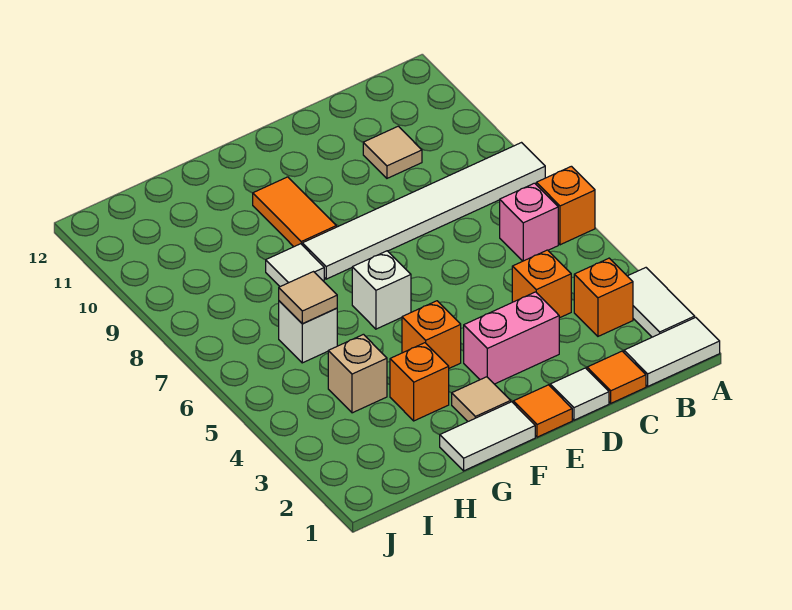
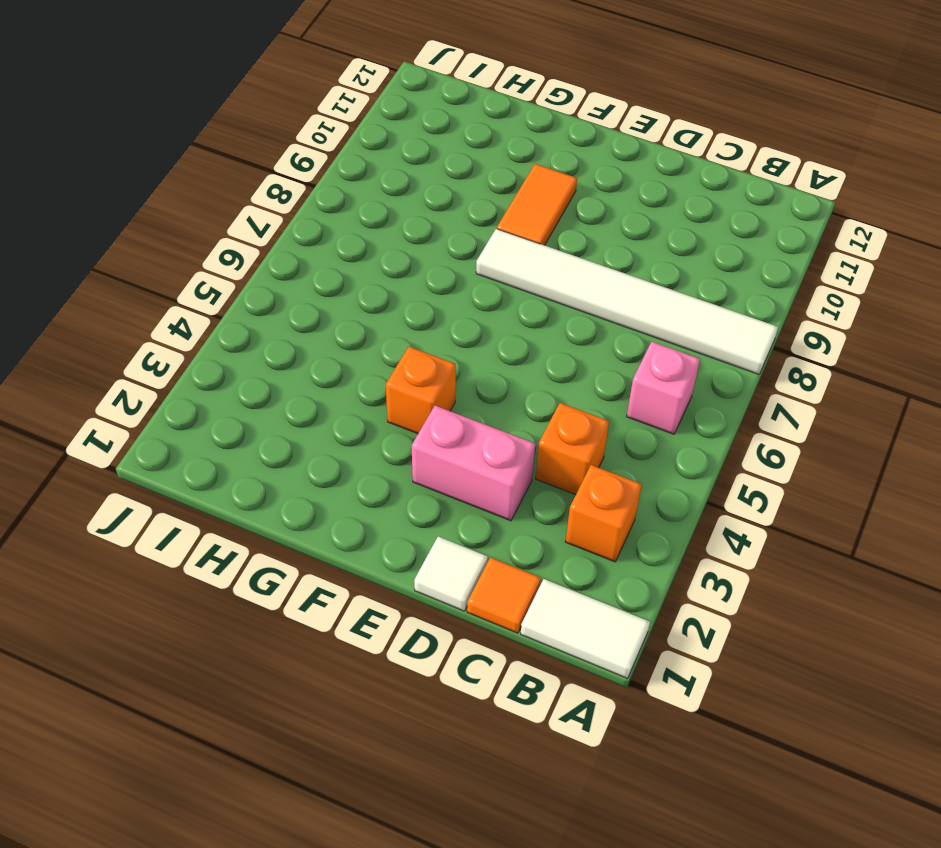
none -> white tile A2:A3 level 1
none -> orange brick A6 level 1
none -> tan tile C10 level 1

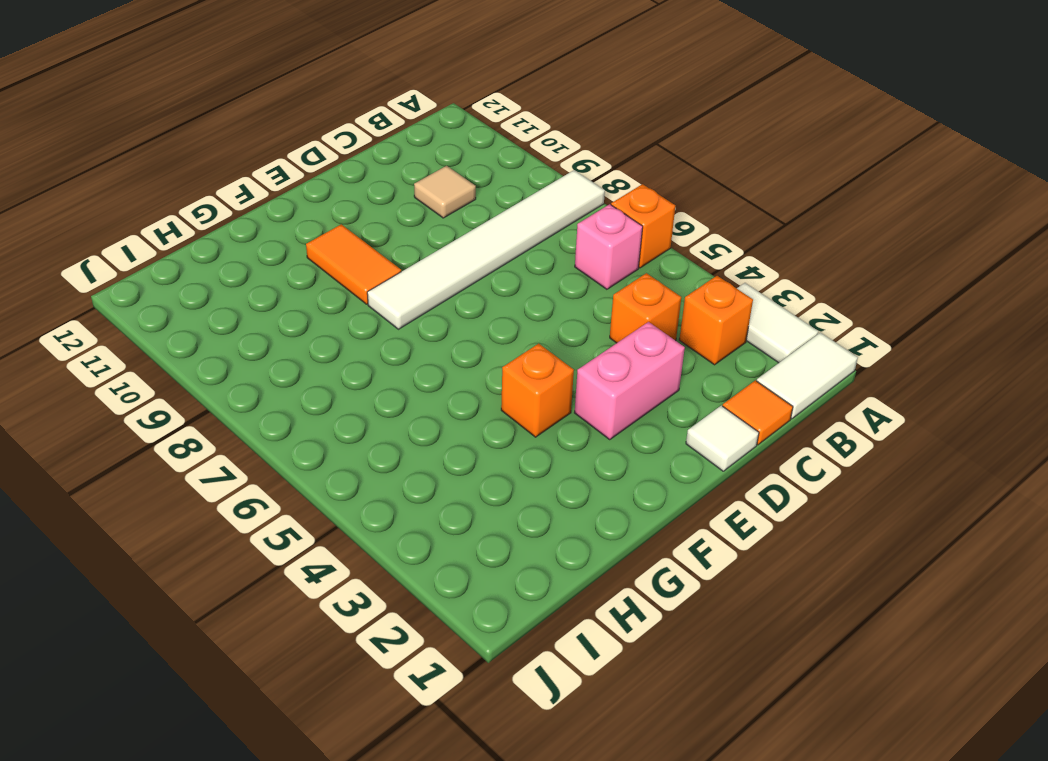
none -> orange tile E1 level 1
none -> white tile F1:G1 level 1
none -> tan tile F2 level 1

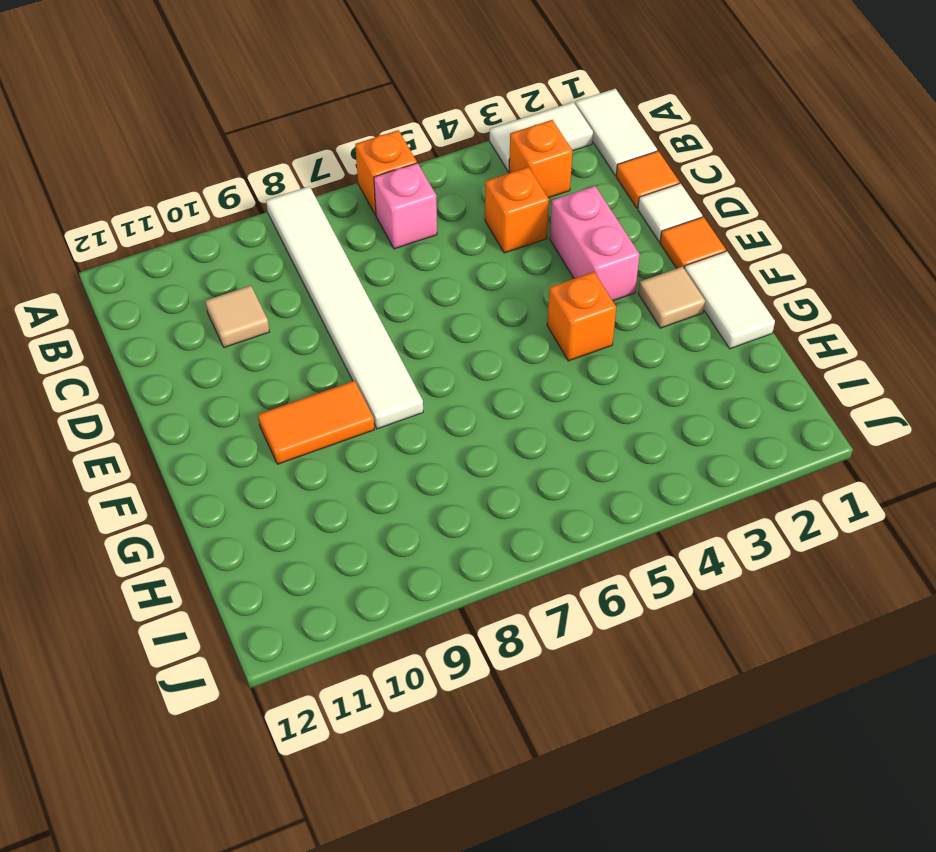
none -> white brick F6 level 1
none -> orange brick G3 level 1
none -> white tile G8 level 1

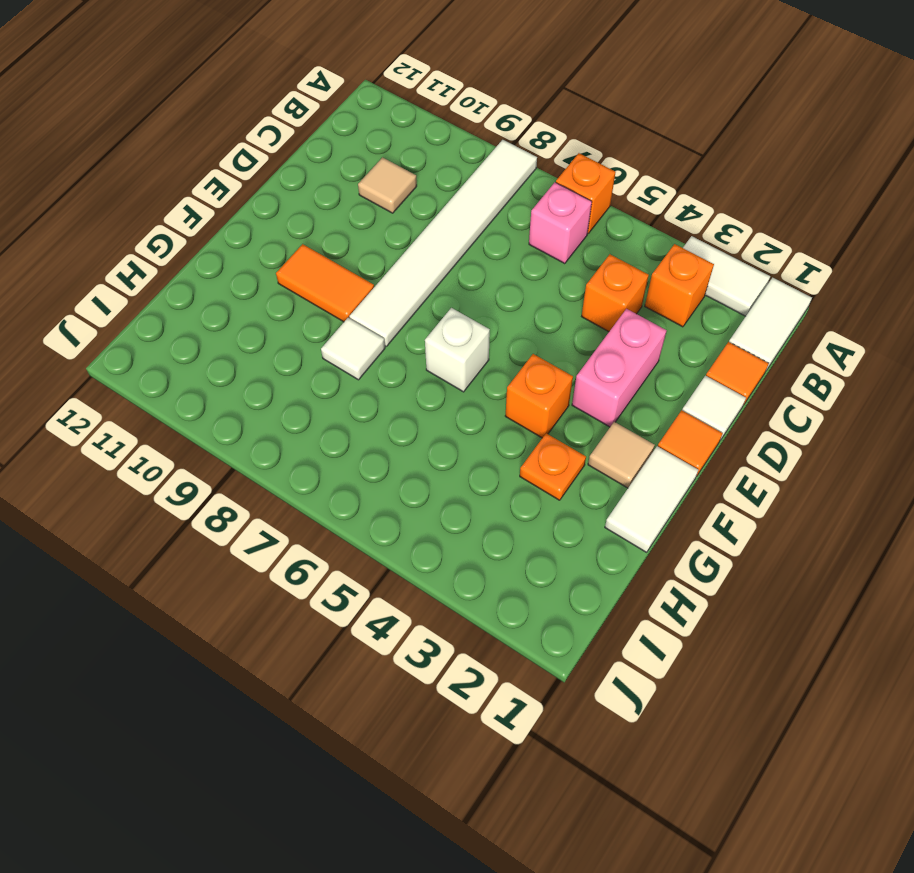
orange plate G3 level 1 -> orange brick G3 level 1
none -> tan brick H4 level 1
none -> white brick H6 level 1
none -> tan tile H6 level 2

